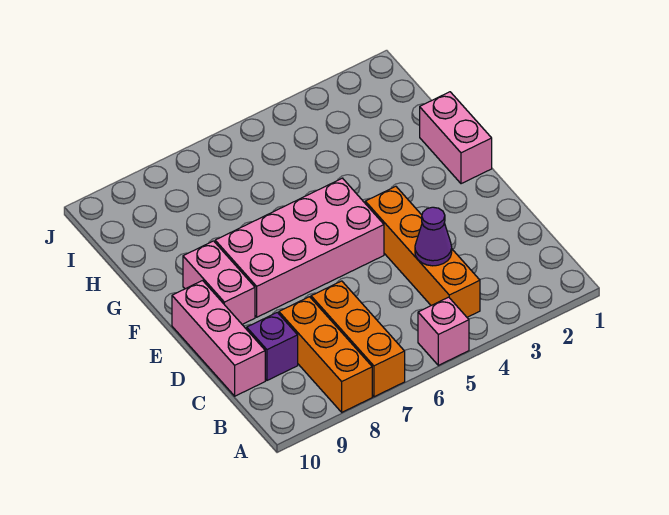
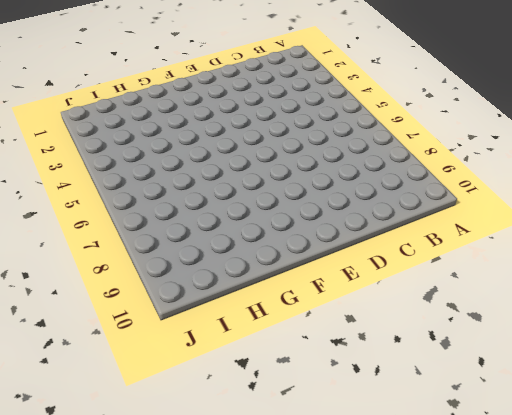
none -> pink brick A5 level 1
none -> orange brick A7:C7 level 1

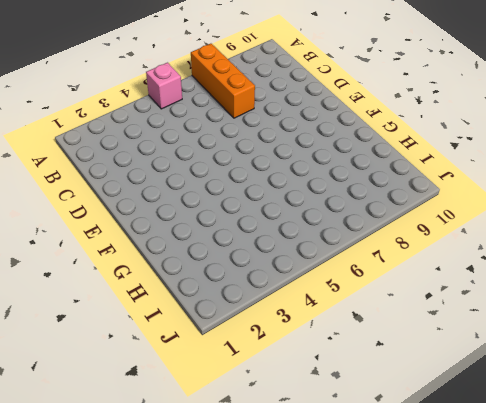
none -> orange brick A8:C8 level 1
none -> orange brick B4:E4 level 1

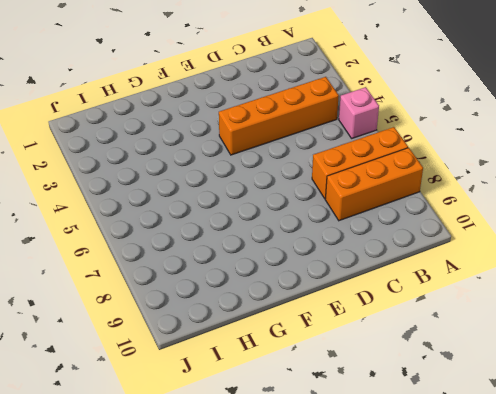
none -> purple brick C9 level 1
none -> pink brick C10:E10 level 1

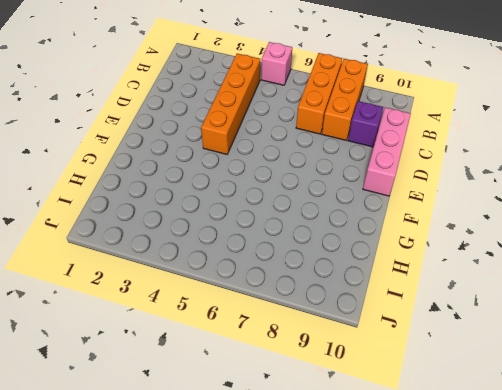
none -> pink brick E5:F8 level 1
none -> pink brick E9:F9 level 1

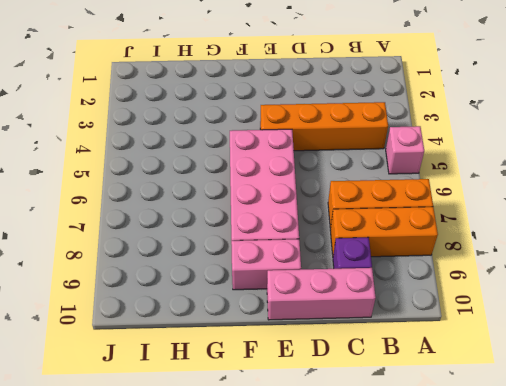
none -> pink brick F1:G1 level 1
none -> purple cone C4 level 2

